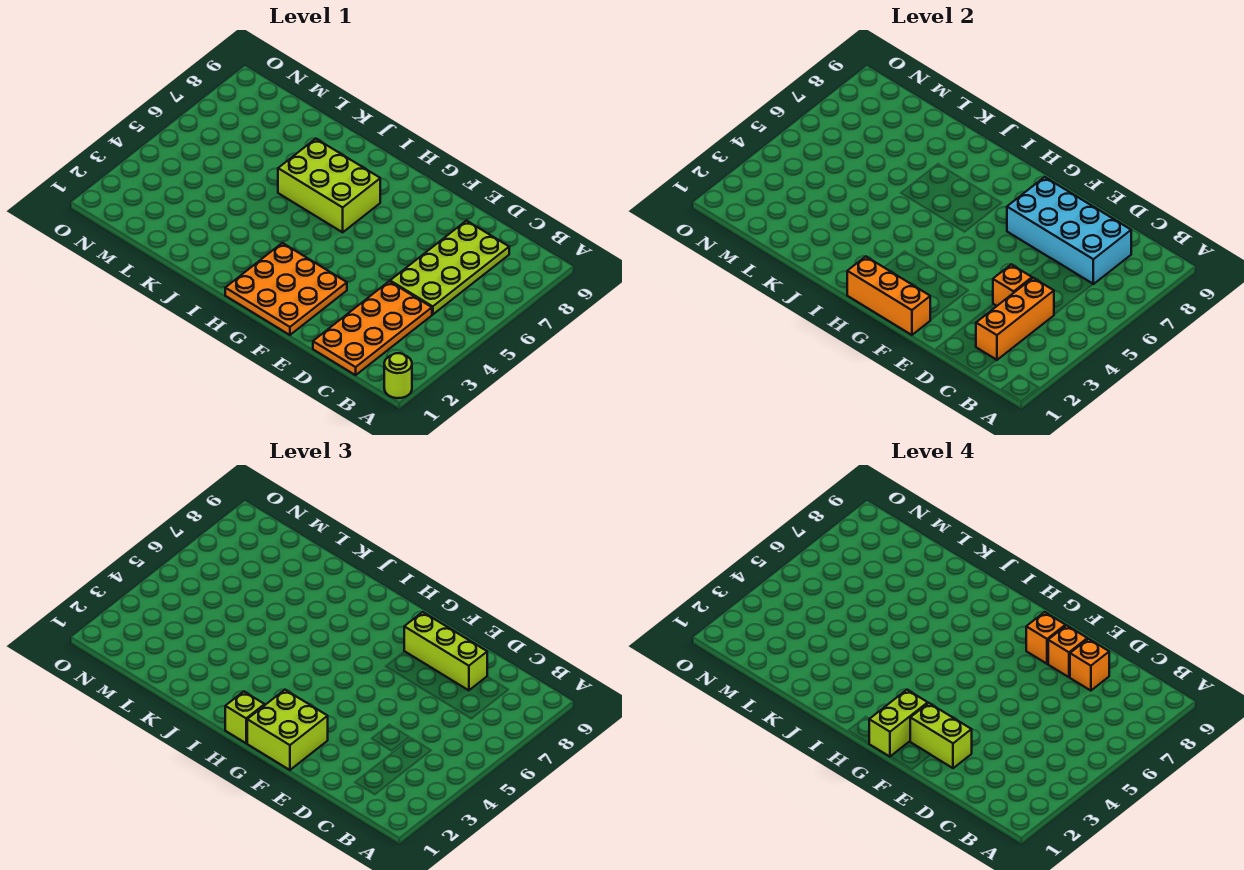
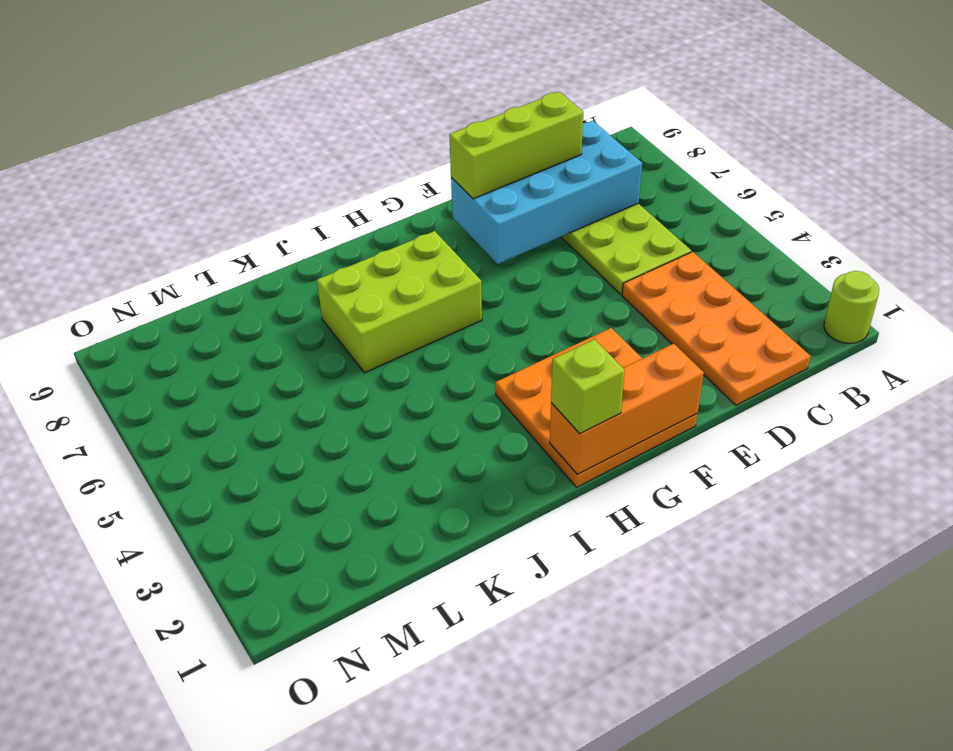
none -> orange brick C2:C4 level 2
none -> orange brick D4 level 2
none -> lime brick F1:G2 level 3

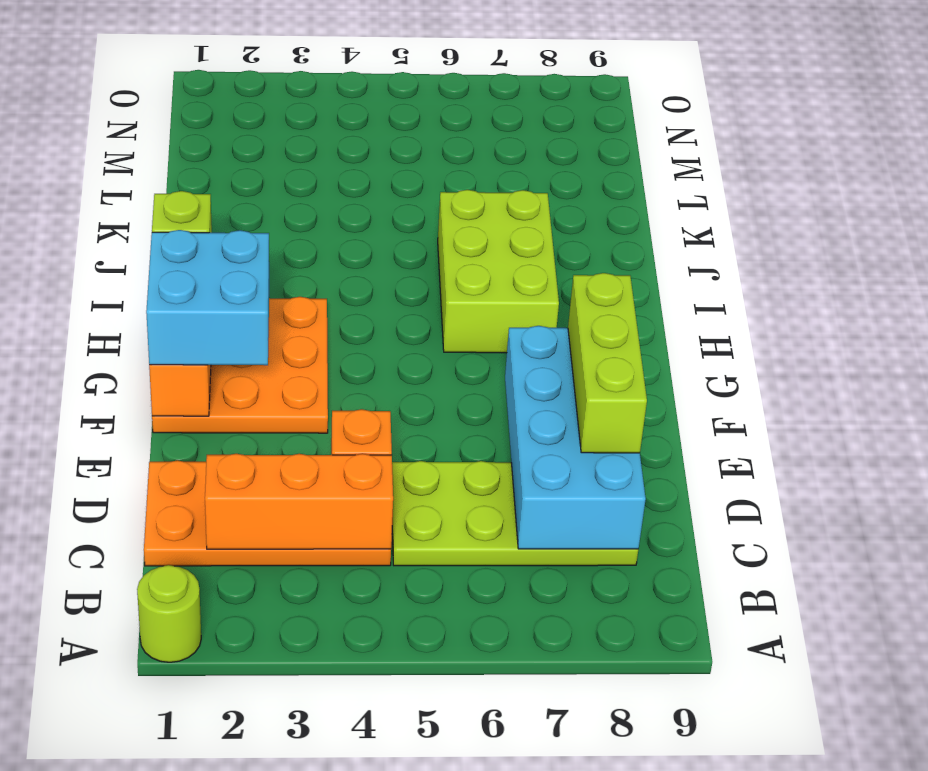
cyan brick F1:G2 level 3 -> lime brick F1:G2 level 3
none -> orange brick D8 level 4
none -> lime brick E2:F2 level 4
none -> orange brick E8 level 4

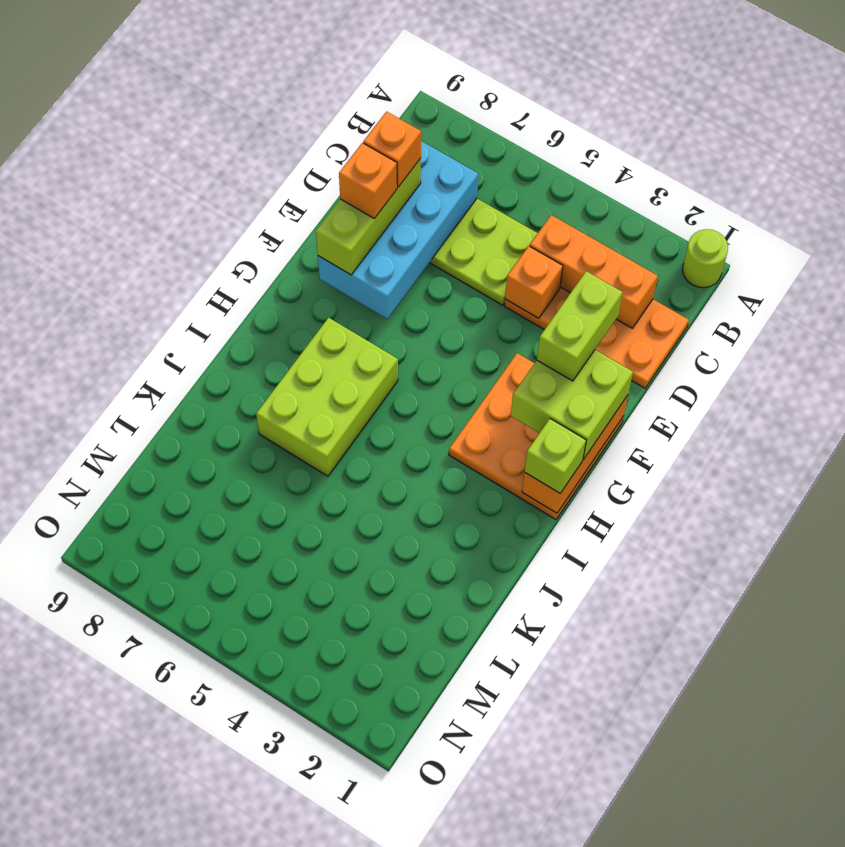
none -> orange brick F8 level 4
none -> lime brick G1:G2 level 4

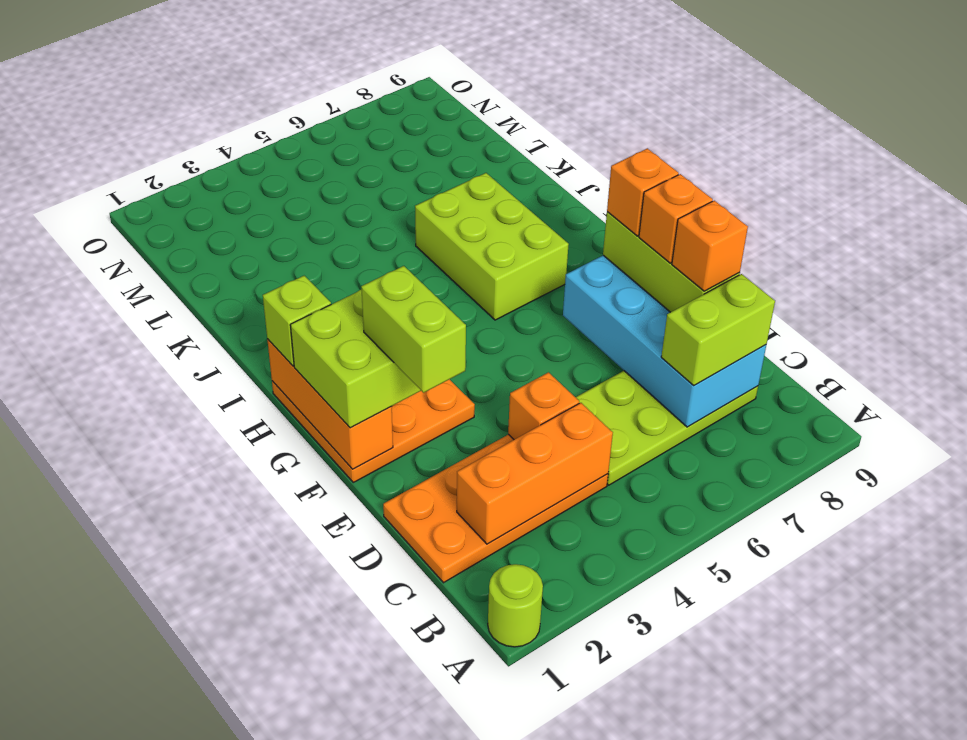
lime brick C7:C8 level 3 -> lime brick G1:G2 level 4

